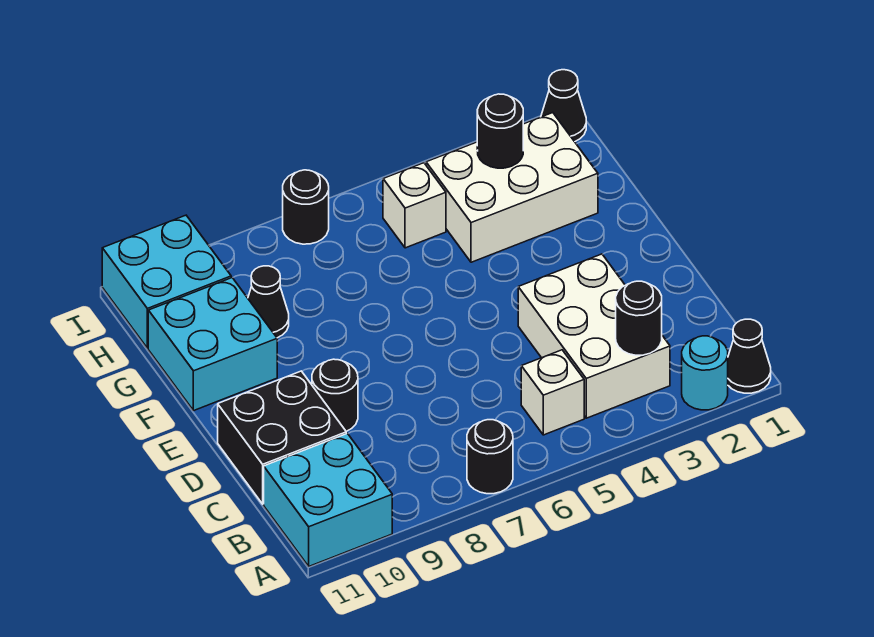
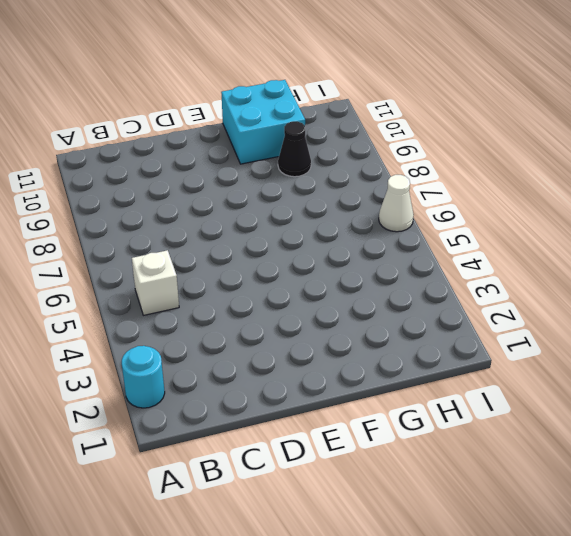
white cone I6 level 1 -> none
none -> black cone A1 level 1
none -> black round brick A7 level 1
none -> cyan brick A10:B11 level 1

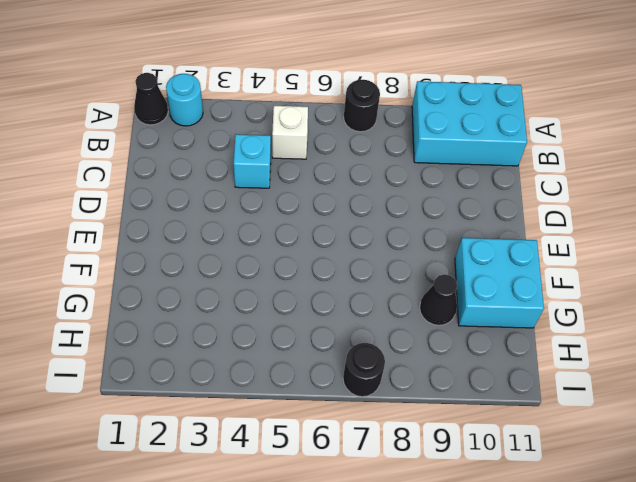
cyan brick A9:B11 level 1 -> cyan brick A10:B11 level 1
cyan brick C4 level 1 -> white brick B3:D4 level 1
none -> black brick C10:D11 level 1
none -> black round brick D9 level 1
none -> white brick G2:H4 level 1

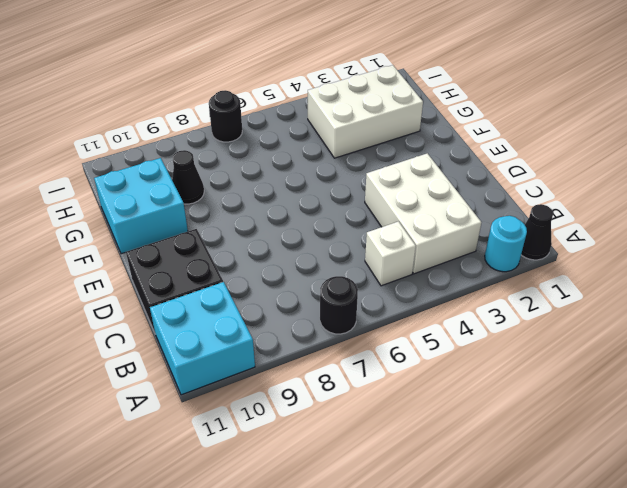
none -> black round brick D9 level 1
none -> white brick H5 level 1
none -> cyan brick H10:I11 level 1

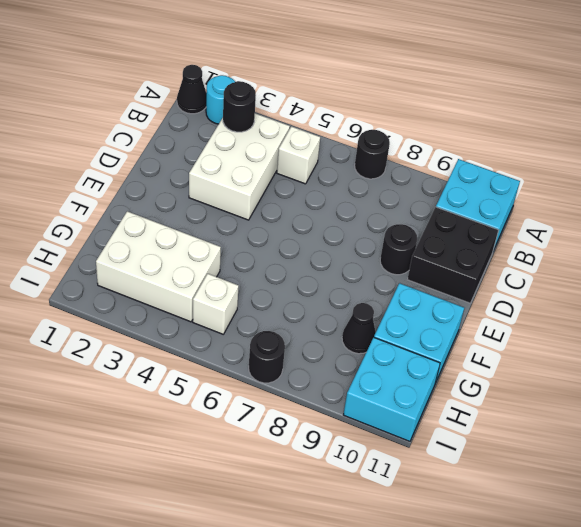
none -> black cone I1 level 1
none -> black round brick H3 level 2

